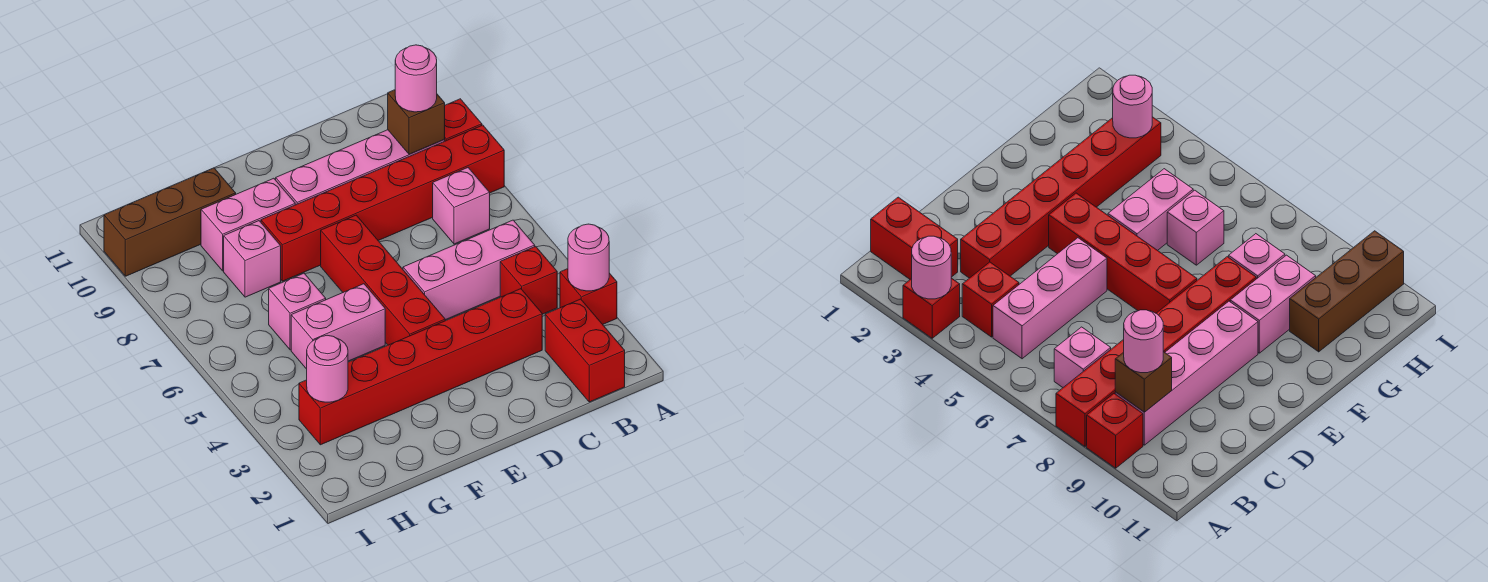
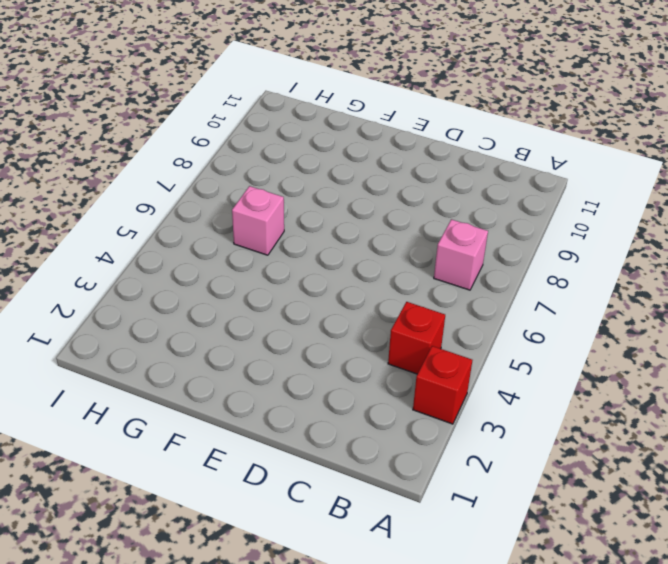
none -> red brick A8:F8 level 1
none -> red brick A9 level 1
none -> red brick B1:B2 level 1

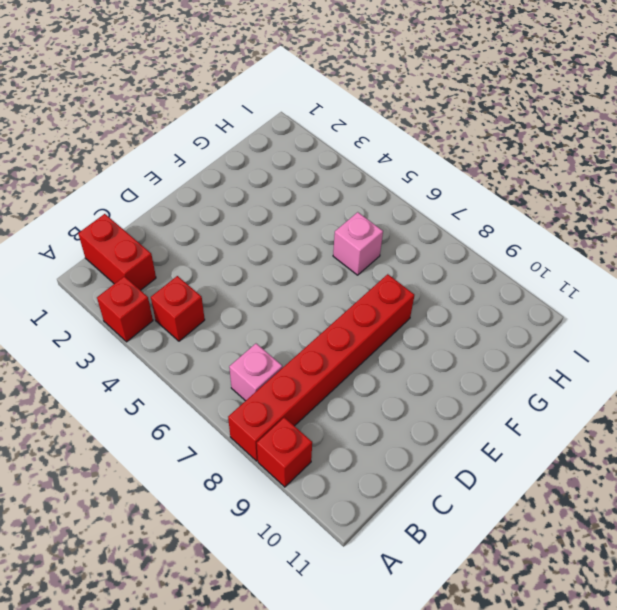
none -> pink brick B5:D5 level 1
none -> pink brick B9:E9 level 1
none -> red brick C3:H3 level 1

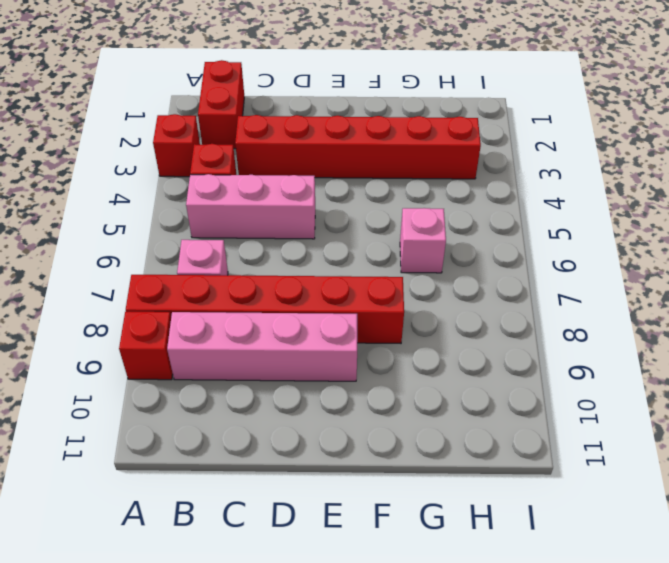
none -> red brick E4:E7 level 1
none -> pink brick F5:G5 level 1
none -> pink brick F9:G9 level 1

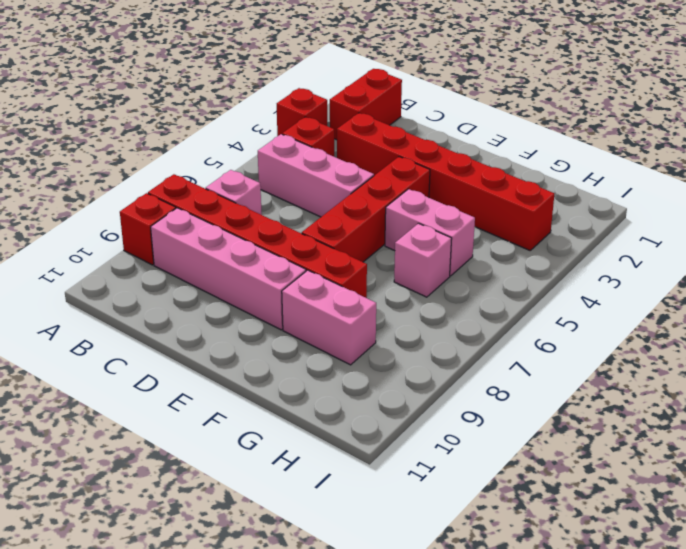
none -> pink brick G8 level 1
none -> brown brick G10:I10 level 1
none -> pink round brick A3 level 2

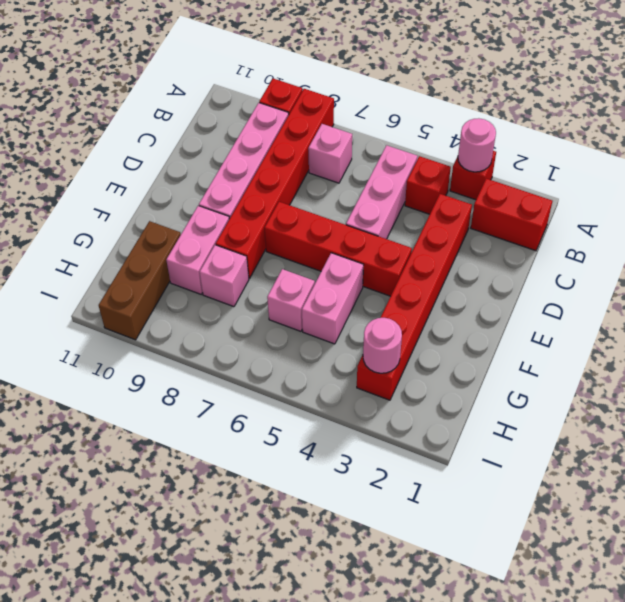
none -> brown brick B9 level 2
none -> pink round brick B9 level 3

